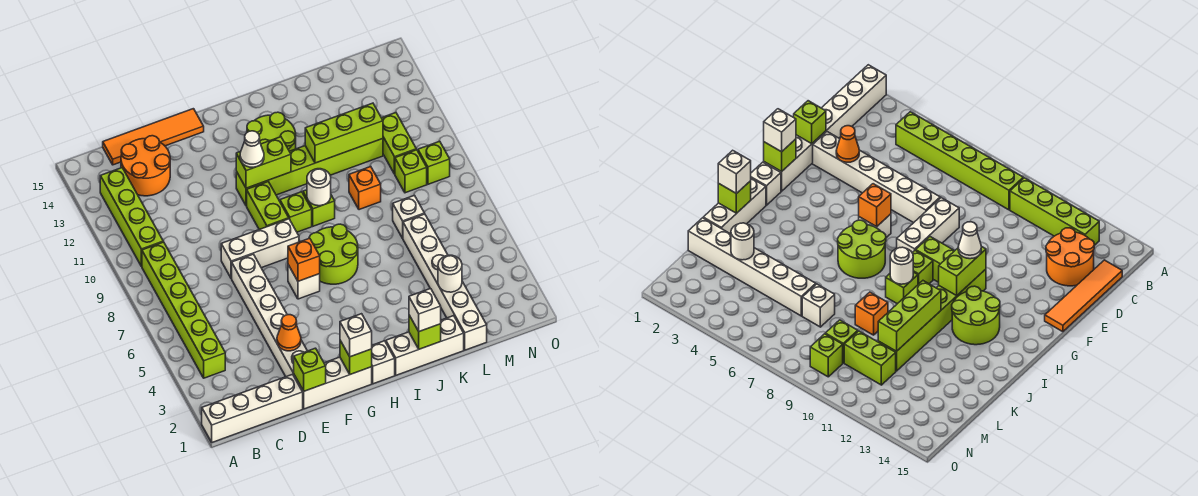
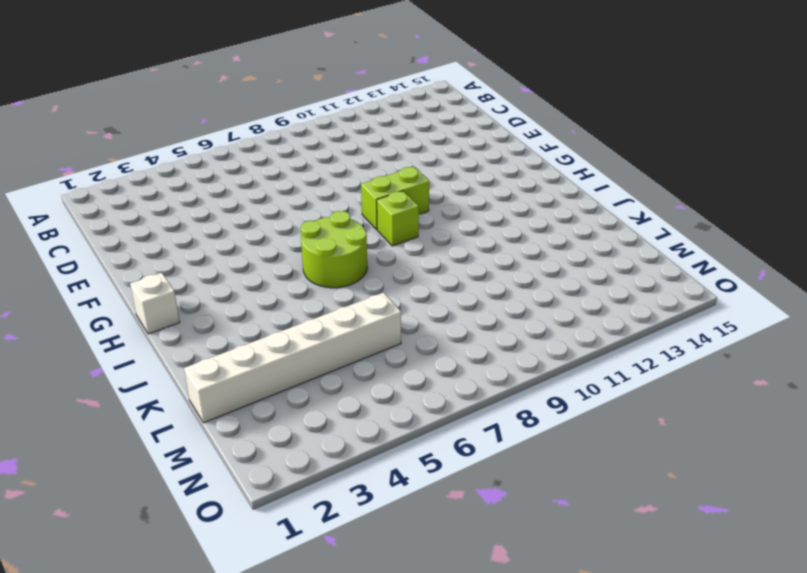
none -> white brick A1:D1 level 1
none -> lime brick B4:B9 level 1
none -> lime brick B10:B13 level 1
none -> orange round brick C13:D14 level 1

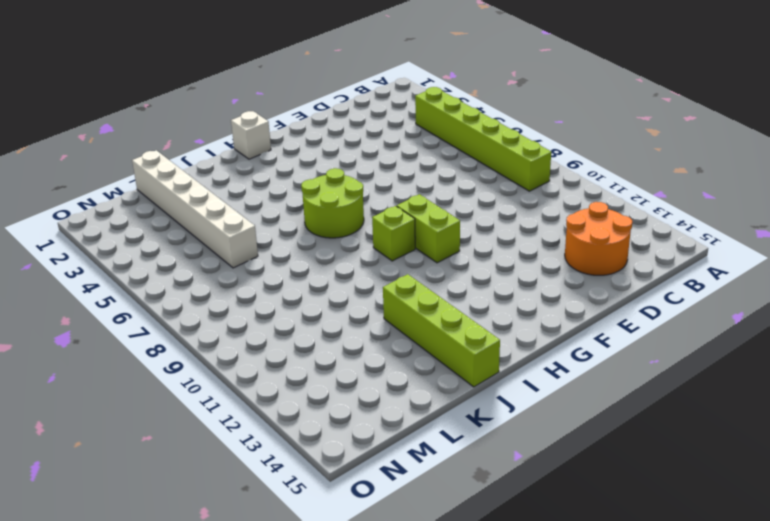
lime brick J12:J15 level 1 -> lime brick B10:B13 level 1
none -> white brick A1:D1 level 1
none -> orange tile C15:F15 level 1
none -> white brick E1:G1 level 1
none -> white brick E2:E7 level 1

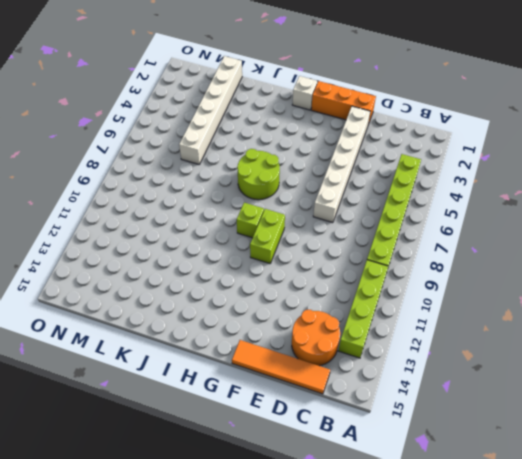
orange brick E1:G1 level 1 -> white brick E1:G1 level 1
none -> white brick A1:D1 level 1
none -> white brick E8:G8 level 1
none -> white brick G6 level 1
none -> lime brick G11:L11 level 1

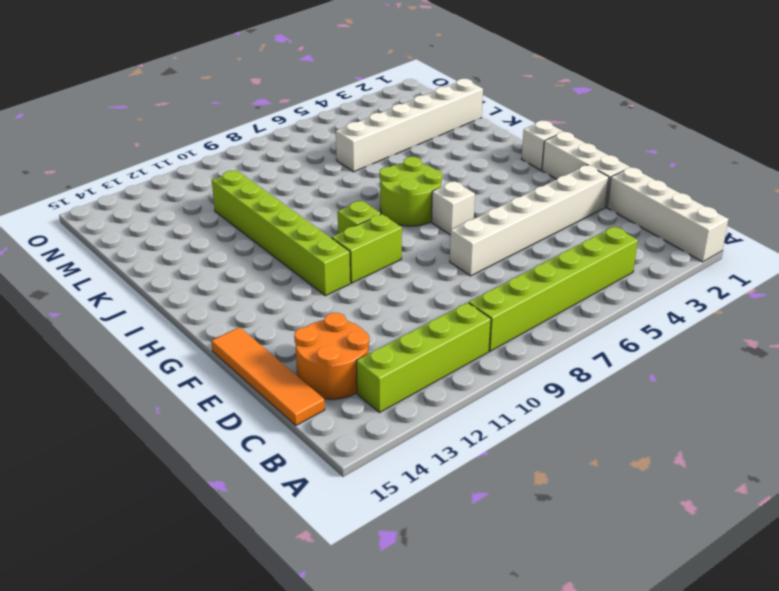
none -> white brick E8:G8 level 1
none -> lime round brick H12:I13 level 1
none -> white brick I1:K1 level 1
none -> lime brick I9 level 1

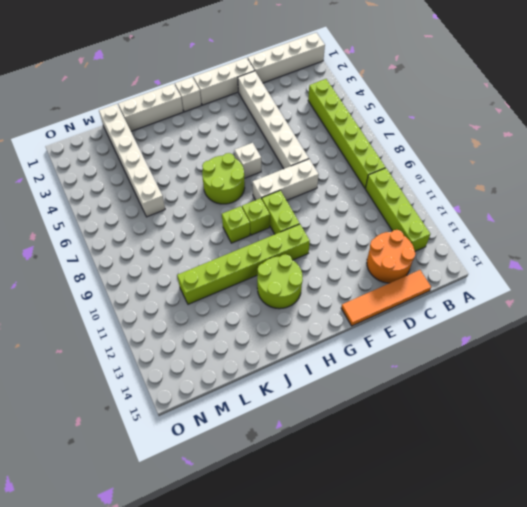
none -> orange brick K9 level 1
none -> white brick L7 level 1
none -> lime brick M9 level 1
none -> lime brick M10:M11 level 1

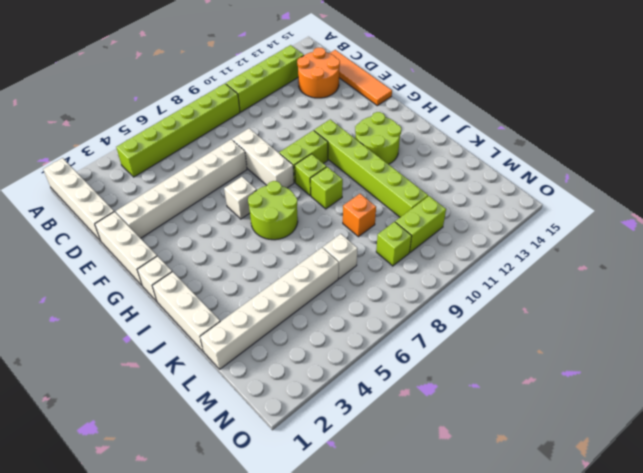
none -> lime brick N9 level 1
none -> lime brick E1 level 2
none -> orange cone E3 level 2
none -> lime brick G1 level 2

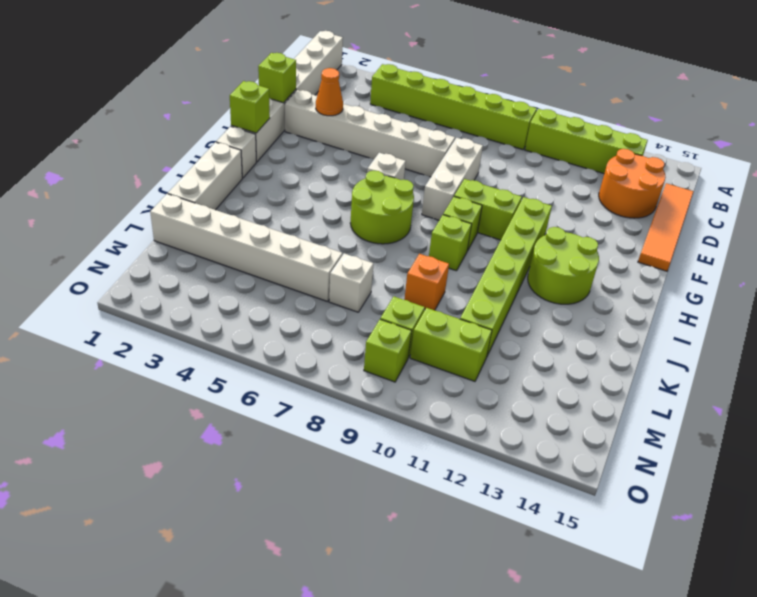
none -> orange brick G6 level 2
none -> lime brick G11:H11 level 2
none -> white round brick I9 level 2
none -> lime brick J1 level 2

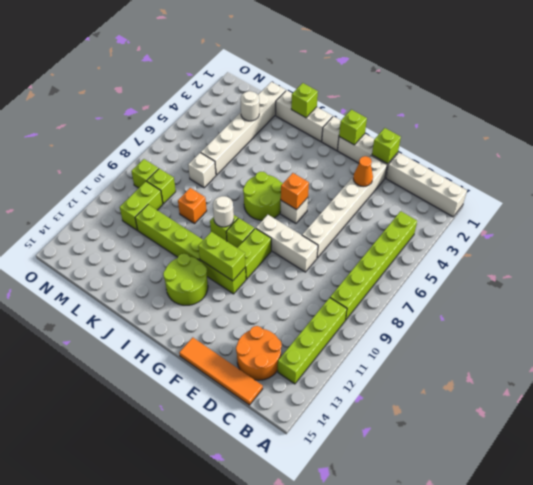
none -> lime brick J11:L11 level 2
none -> white brick G1 level 3
none -> white cone G11 level 3
none -> white brick J1 level 3

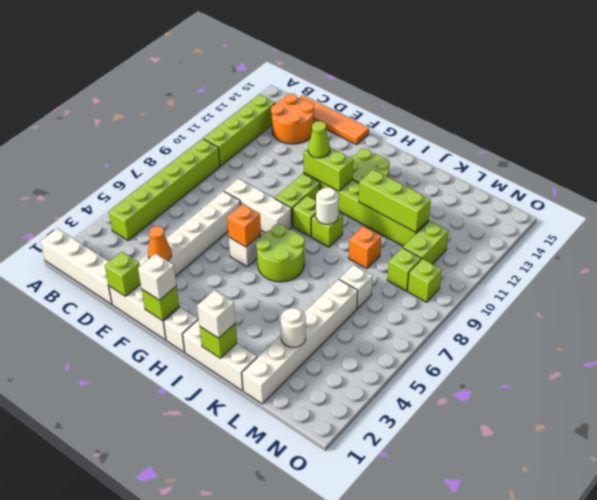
lime cone G11 level 3 -> white cone G11 level 3

